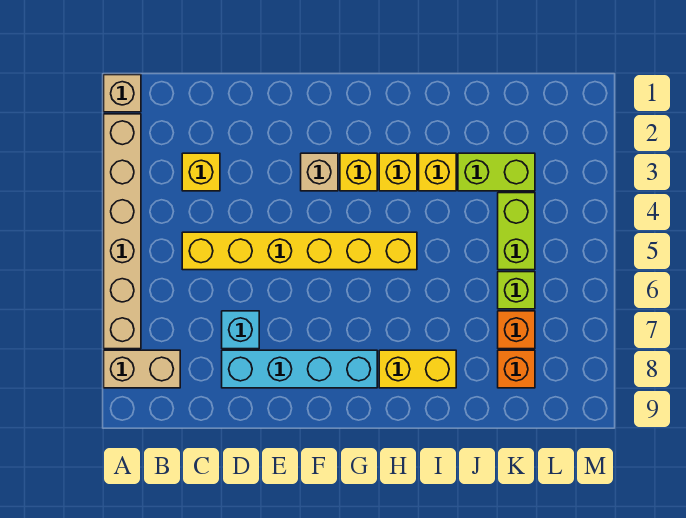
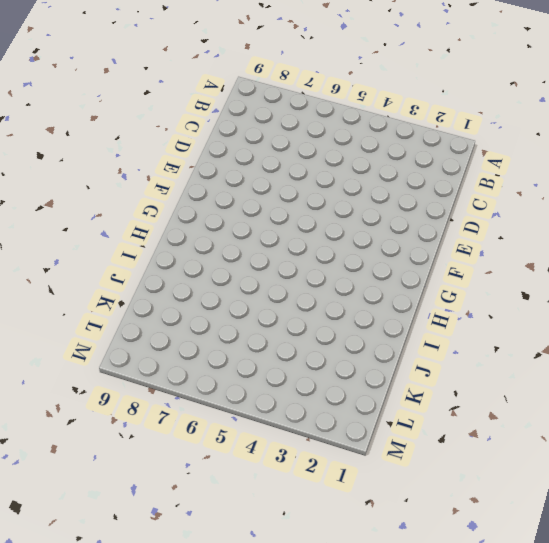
none -> tan brick A1 level 1
none -> tan brick A2:A7 level 1
none -> tan brick A8:B8 level 1

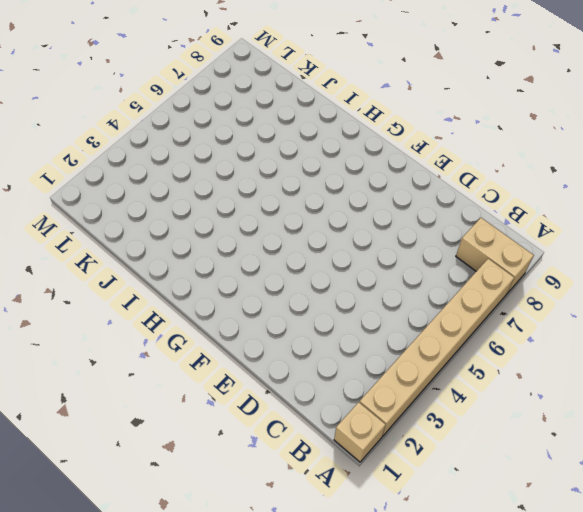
none -> yellow brick C3 level 1
none -> yellow brick C5:H5 level 1
none -> cyan brick D7 level 1

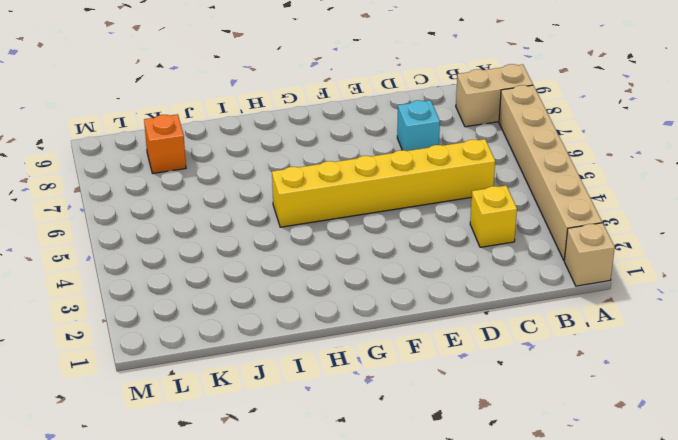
none -> cyan brick D8:G8 level 1
none -> tan brick F3 level 1
none -> yellow brick G3 level 1

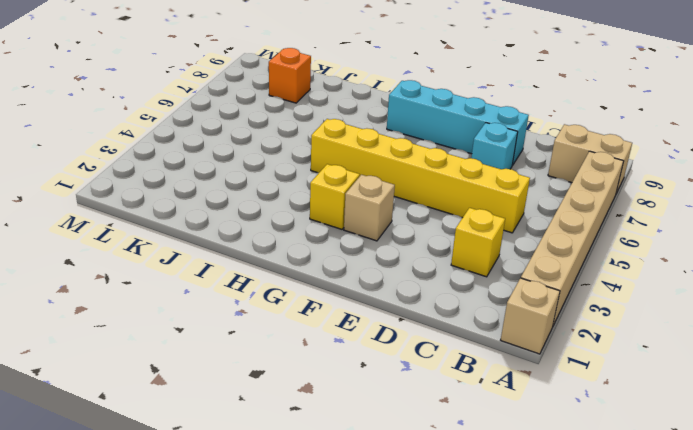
none -> yellow brick H3 level 1
none -> yellow brick H8:I8 level 1
none -> yellow brick I3 level 1

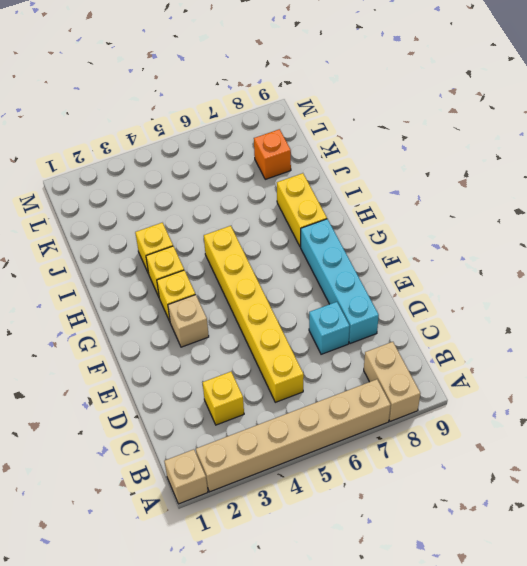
none -> lime brick J3:K3 level 1
none -> lime brick K4:K5 level 1
none -> lime brick K6 level 1

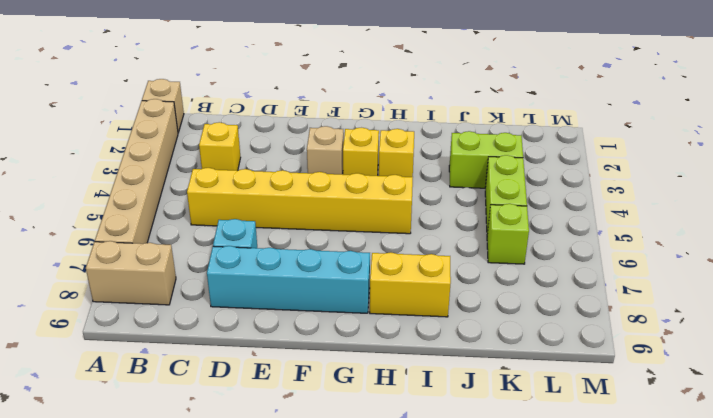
none -> yellow brick I3 level 1
none -> orange brick K7 level 1
none -> orange brick K8 level 1

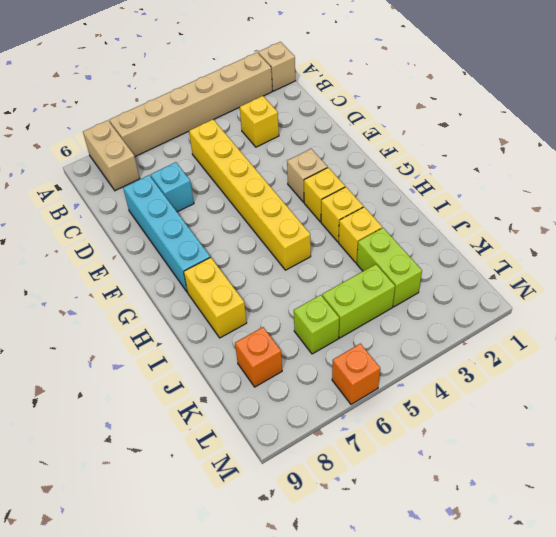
orange brick M6 level 1 -> orange brick K7 level 1

